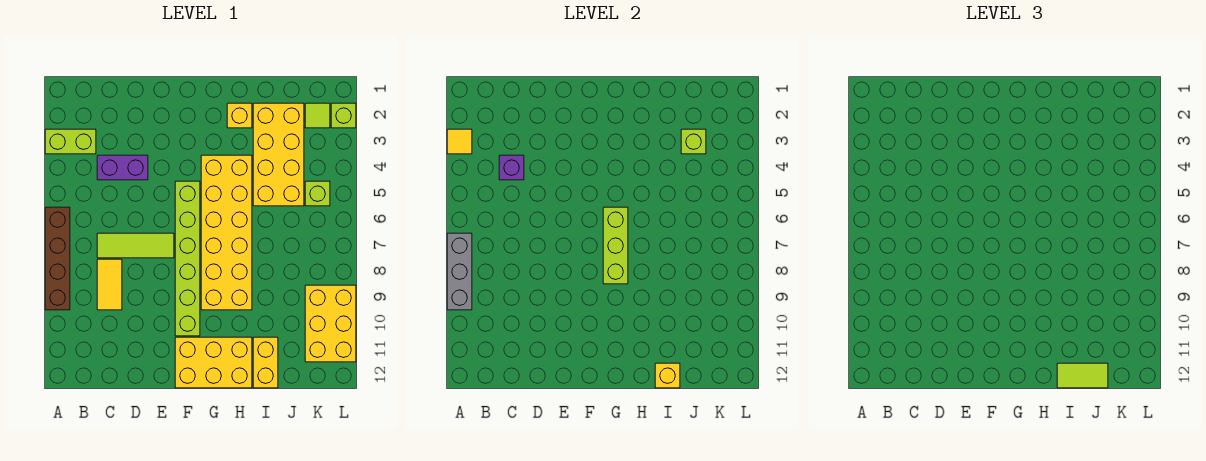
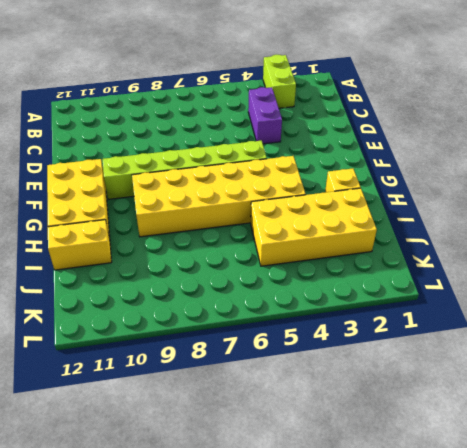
none -> brown brick A6:A9 level 1
none -> lime tile C7:E7 level 1
none -> yellow tile C8:C9 level 1

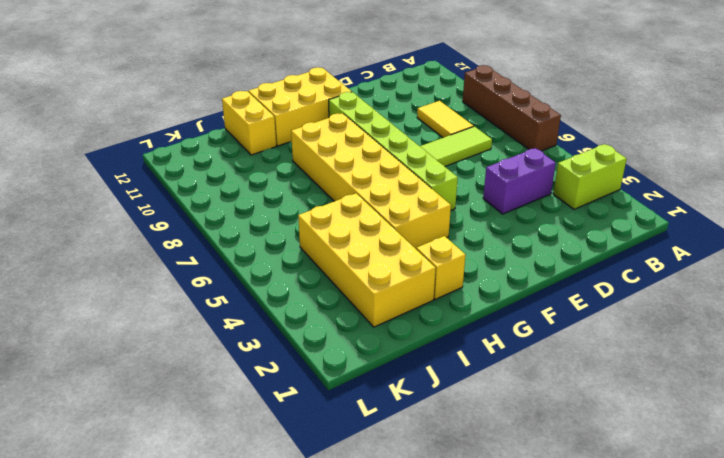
none -> lime tile K2 level 1
none -> lime brick K5 level 1
none -> yellow brick K9:L11 level 1

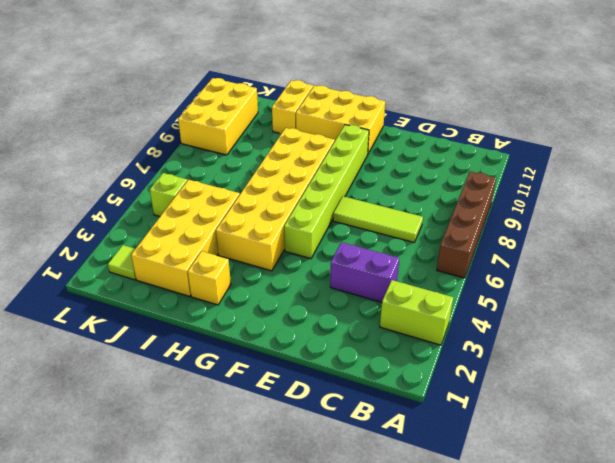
none -> yellow tile C8:C9 level 1
none -> lime brick L2 level 1
none -> yellow tile A3 level 2

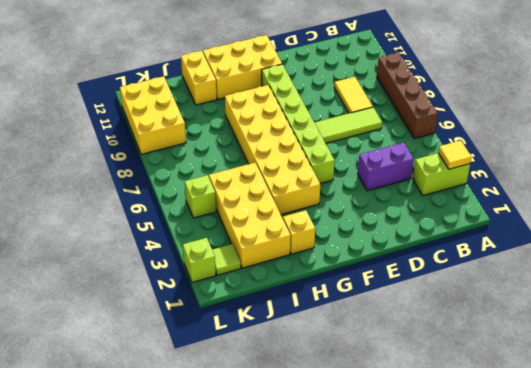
none -> grey brick A7:A9 level 2
none -> purple brick C4 level 2
none -> lime brick G6:G8 level 2

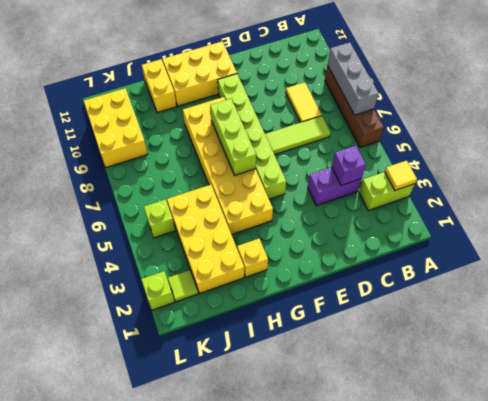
none -> yellow brick I12 level 2
none -> lime brick J3 level 2
none -> lime tile I12:J12 level 3

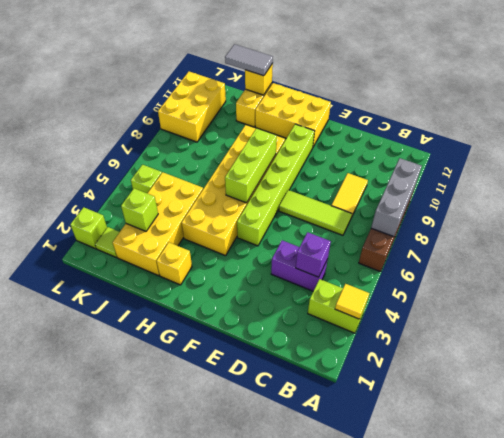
grey tile I12:J12 level 3 -> lime tile I12:J12 level 3

